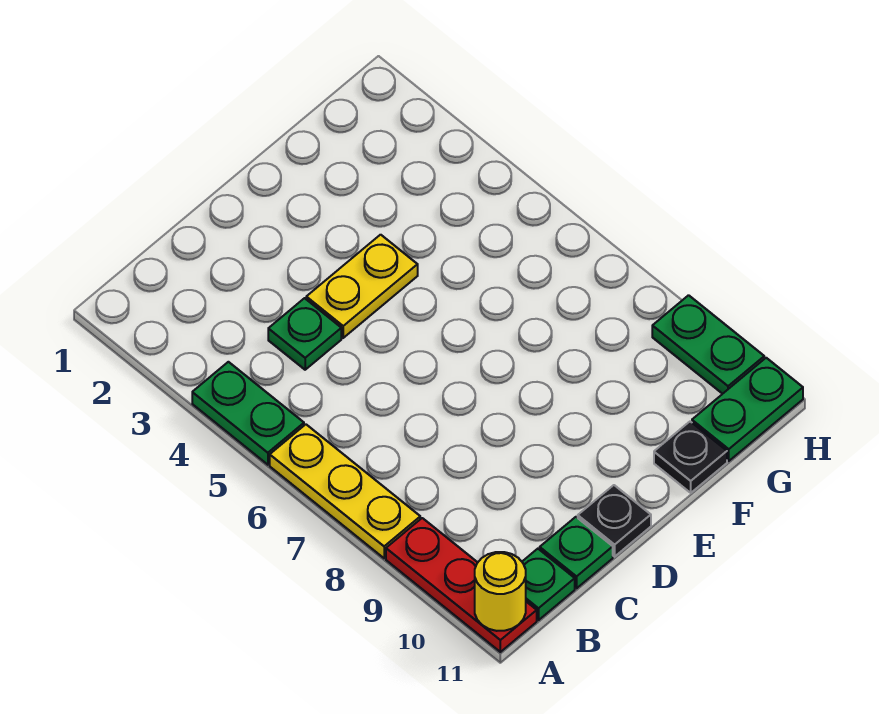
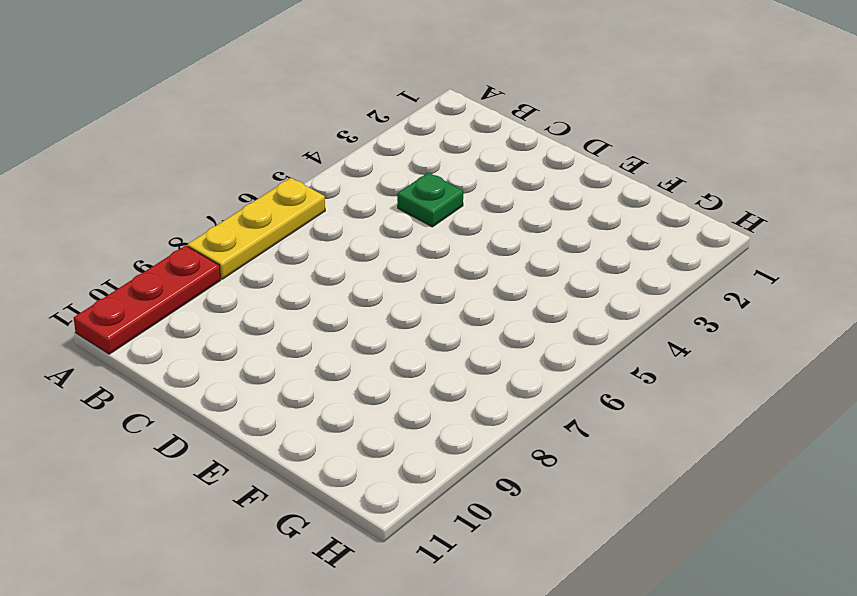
none -> green plate A4:A5 level 1
none -> green plate B11 level 1
none -> green plate C11 level 1

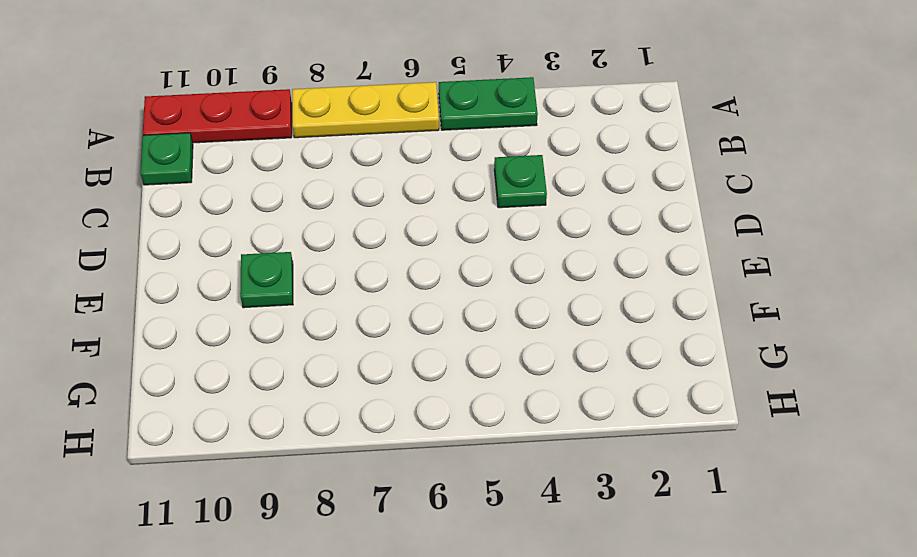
green plate E9 level 1 -> green plate C11 level 1
none -> yellow plate D4:E4 level 1
none -> black plate D11 level 1
none -> black plate F11 level 1

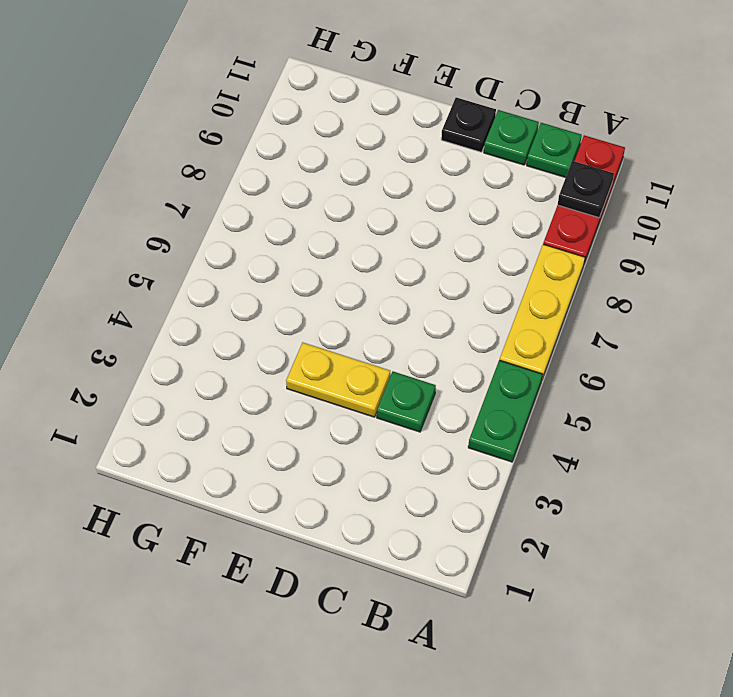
black plate A10 level 2 -> black plate F11 level 1
none -> green plate G11:H11 level 1
none -> green plate H9:H10 level 1
none -> yellow round brick A11 level 2

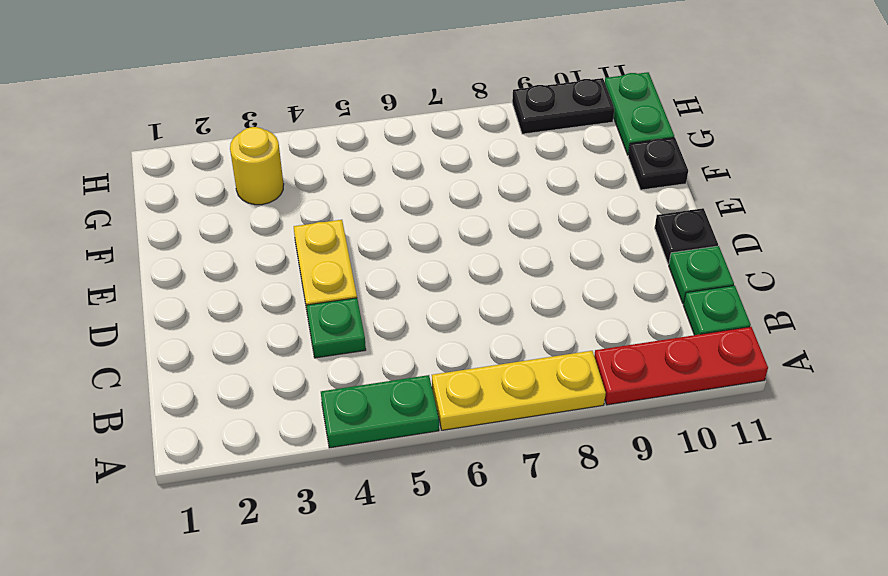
yellow round brick G3 level 1 -> yellow round brick A11 level 2
black plate H9:H10 level 1 -> green plate H9:H10 level 1

